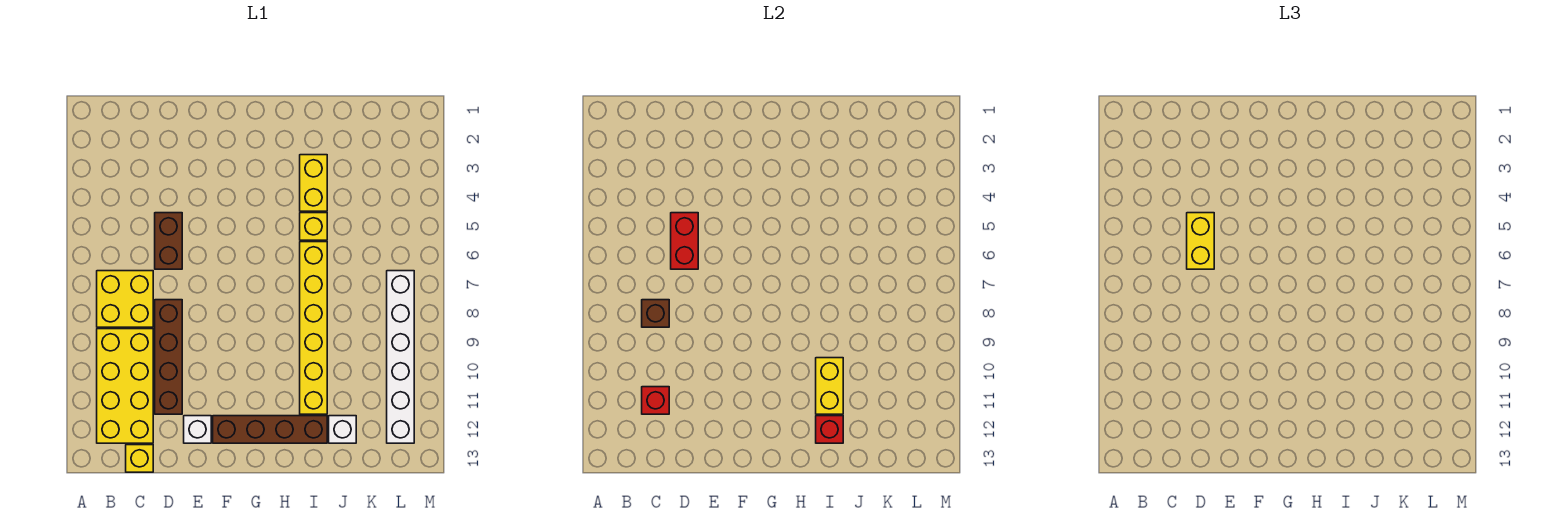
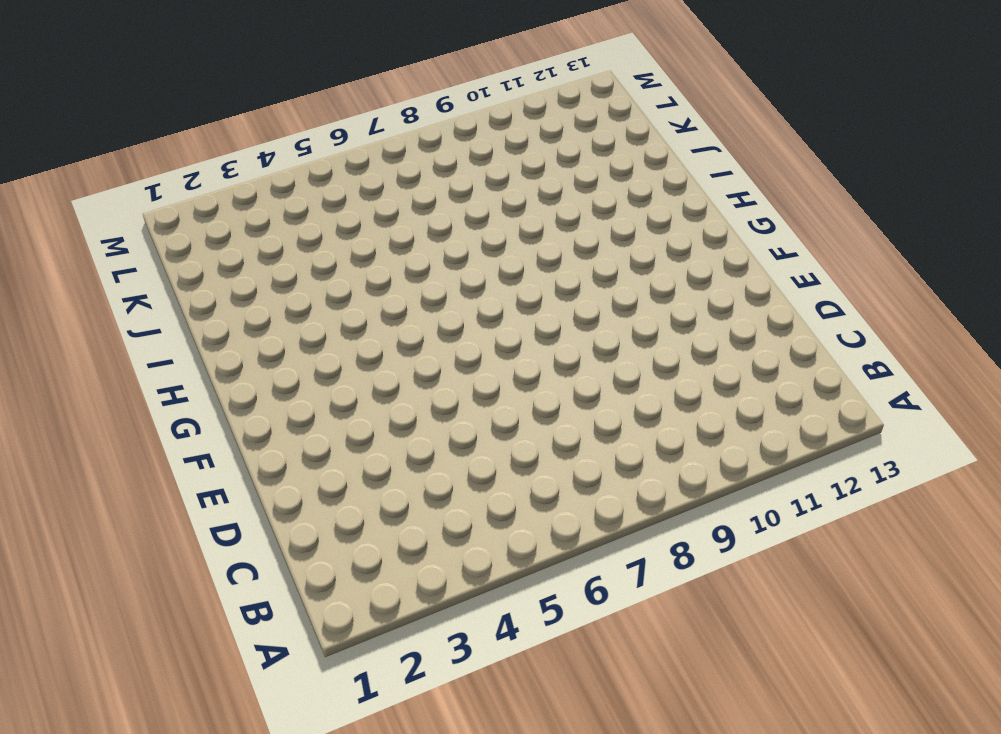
none -> yellow brick B7:C8 level 1
none -> yellow brick B9:C12 level 1
none -> yellow brick C13 level 1

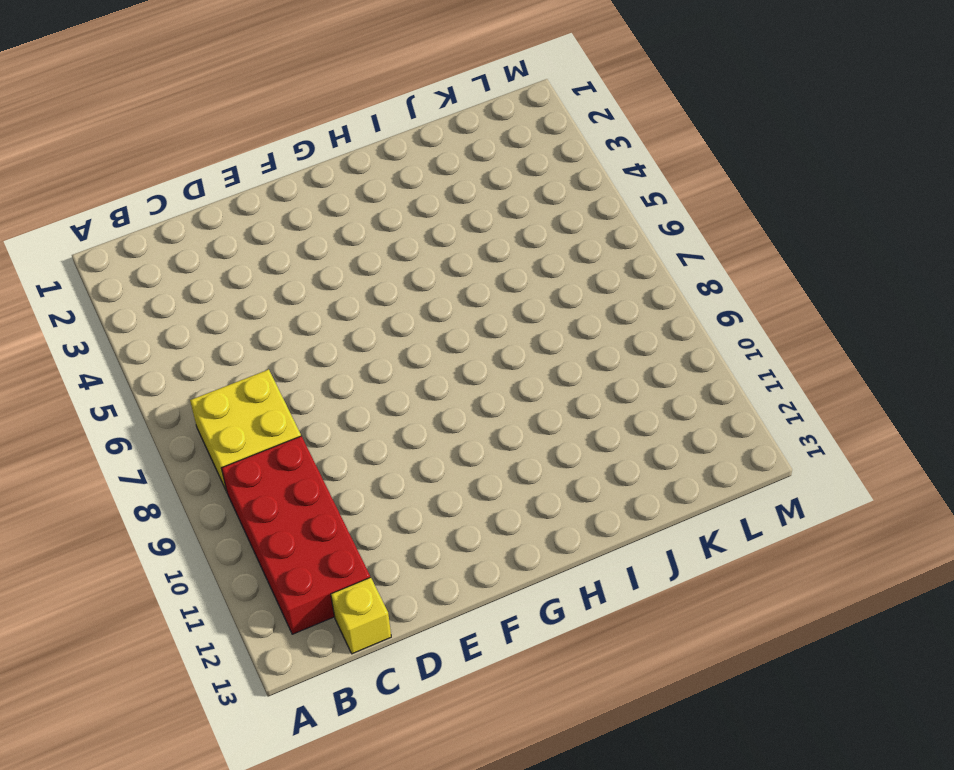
red brick B9:C12 level 1 -> yellow brick B9:C12 level 1
none -> brown brick D5:D6 level 1
none -> brown brick D8:D11 level 1
none -> white brick E12 level 1

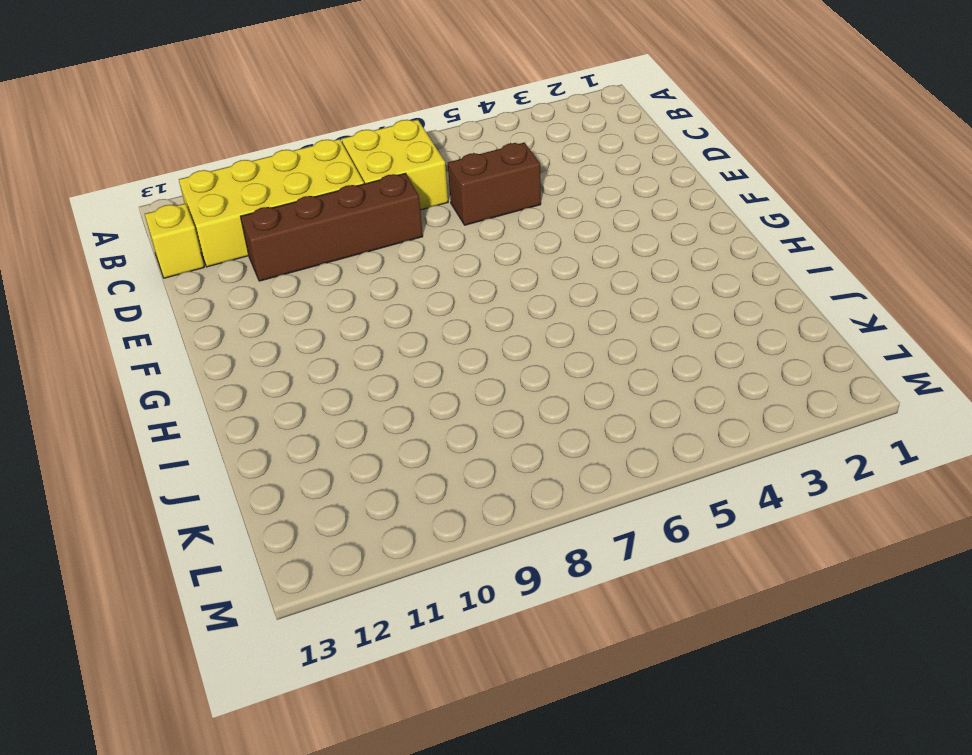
none -> white brick E12 level 1
none -> brown brick F12:I12 level 1
none -> yellow brick I3:I4 level 1

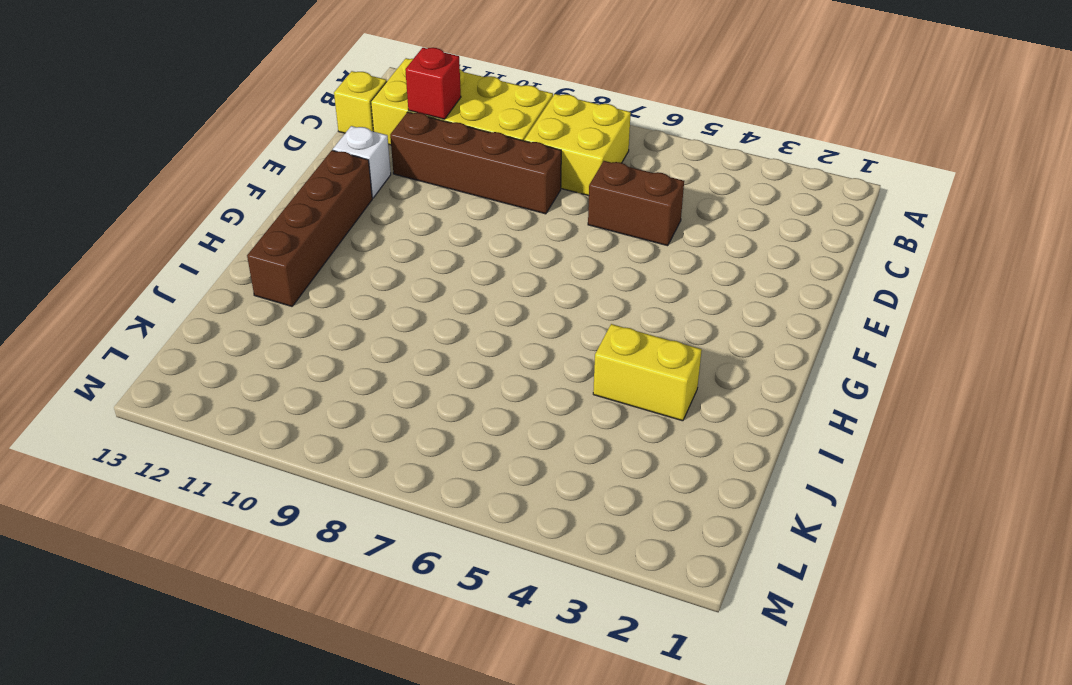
none -> yellow brick I5 level 1
none -> yellow brick I6:I11 level 1
none -> white brick J12 level 1

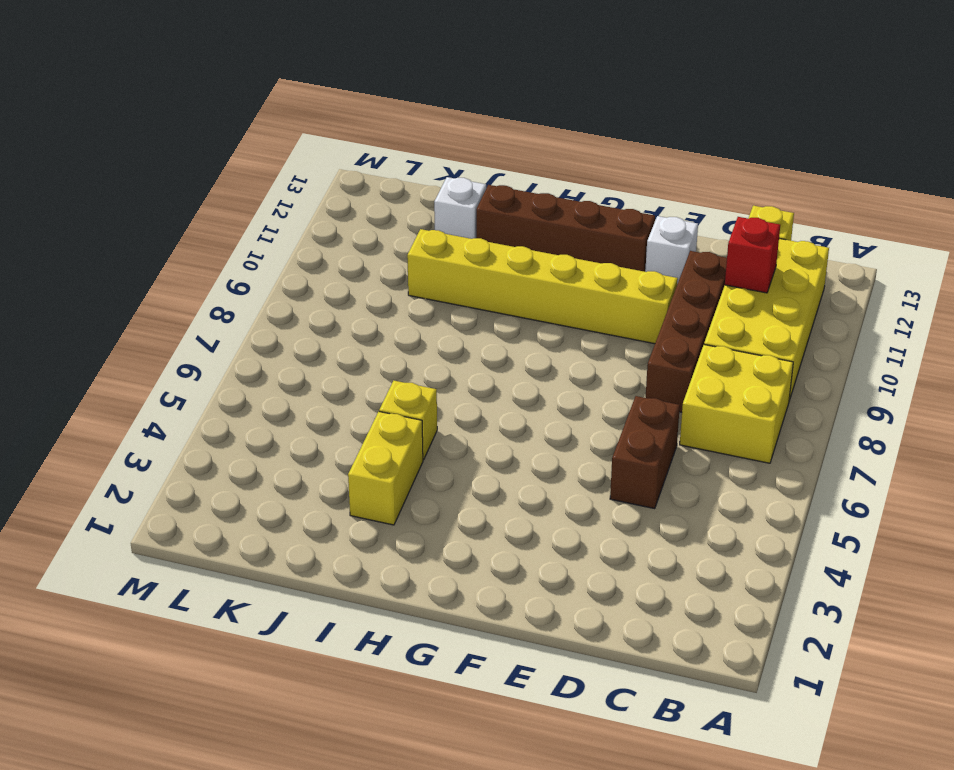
yellow brick E10:J10 level 1 -> yellow brick I6:I11 level 1
none -> white brick L7:L12 level 1
none -> brown brick C8 level 2
none -> red brick D5:D6 level 2

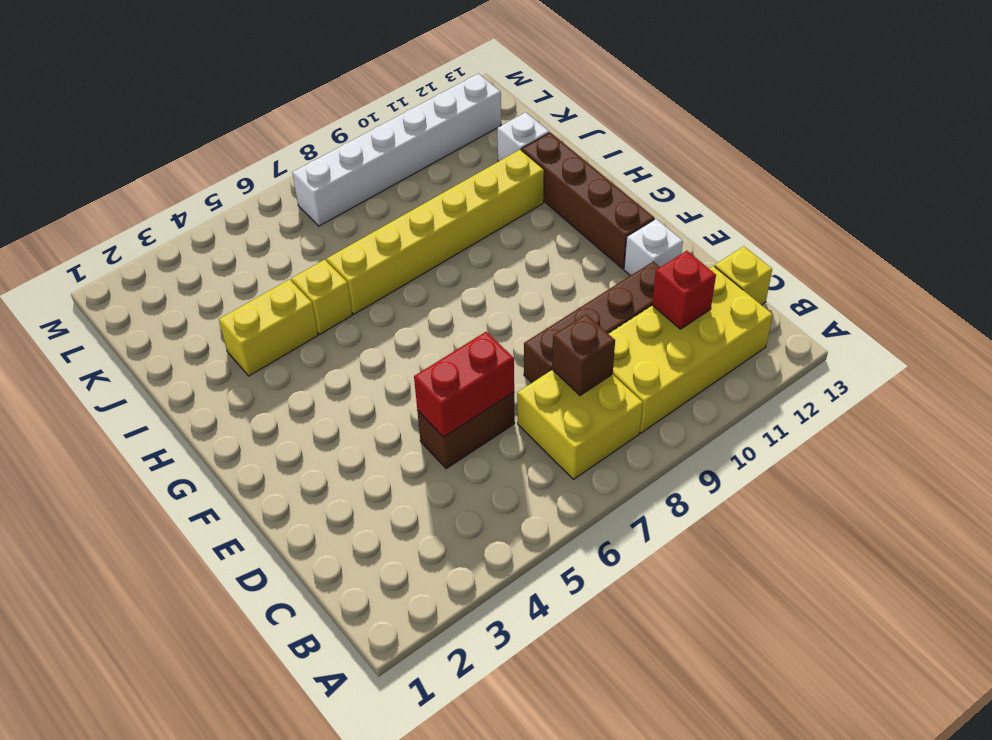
none -> yellow brick I10:I11 level 2
none -> red brick I12 level 2
none -> yellow brick D5:D6 level 3

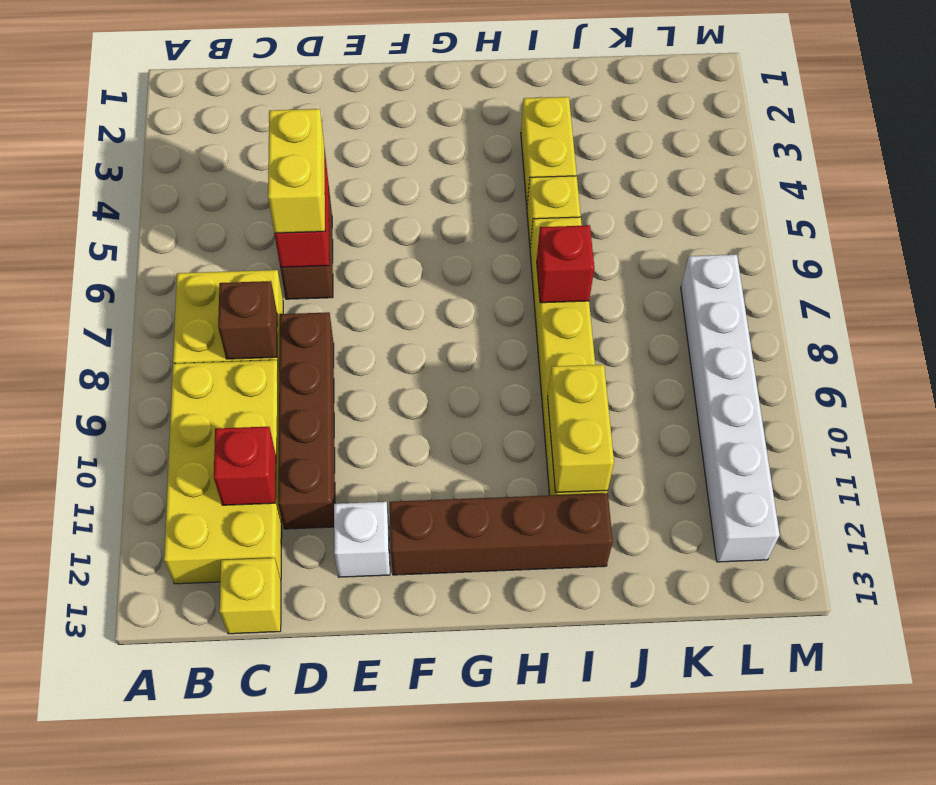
red brick I7 level 2 -> red brick I12 level 2
none -> white brick J12 level 1

